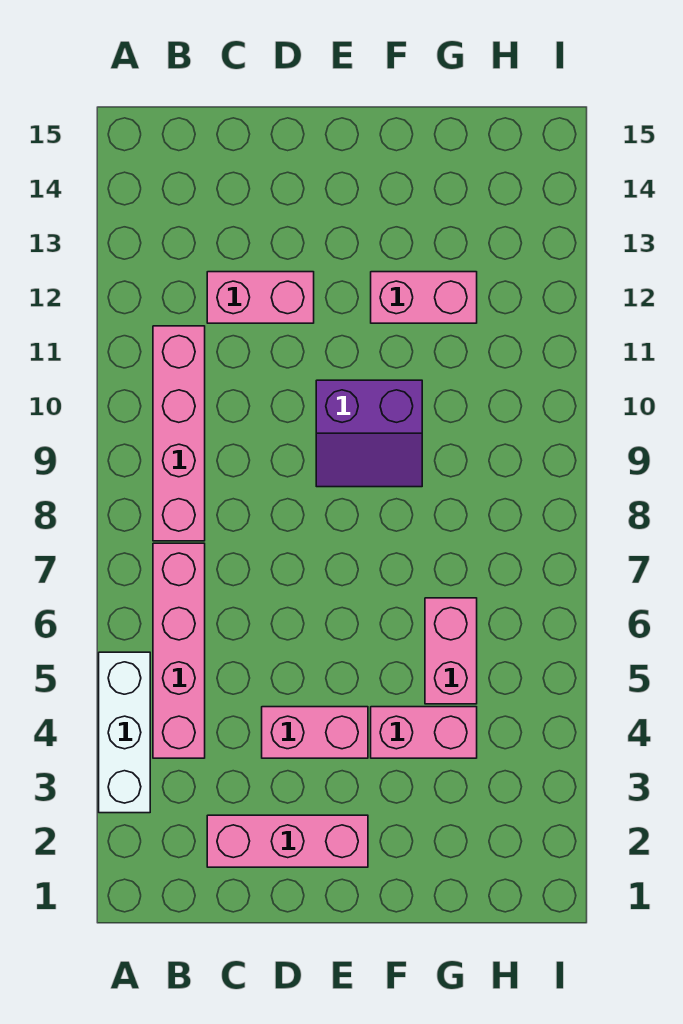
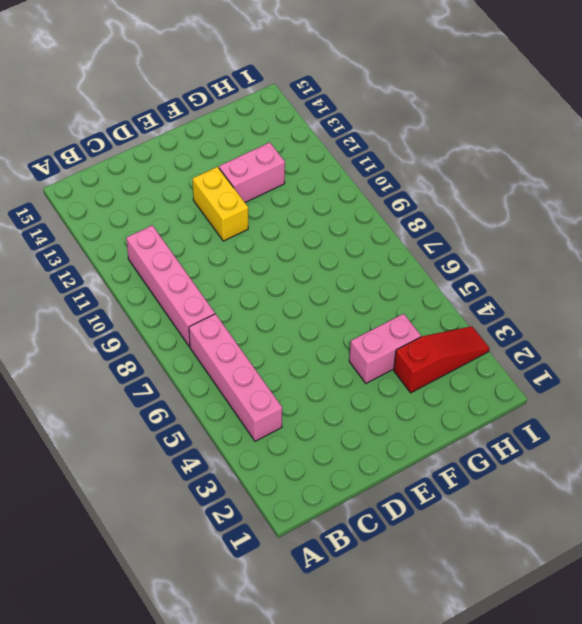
yellow brick E11:E12 level 1 -> none
red slope G3:I3 level 1 top G -> none
none -> white brick A3:A5 level 1
none -> pink brick C2:E2 level 1

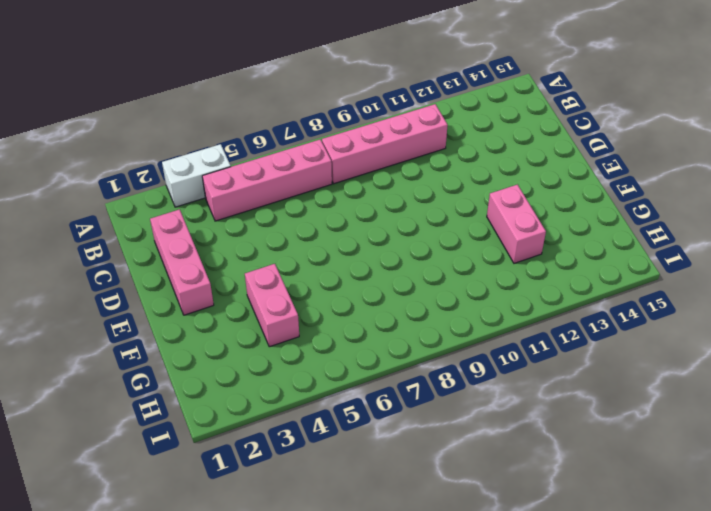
white brick A3:A4 level 1 -> white brick A3:A5 level 1
none -> pink brick C12:D12 level 1
none -> pink brick D4:E4 level 1

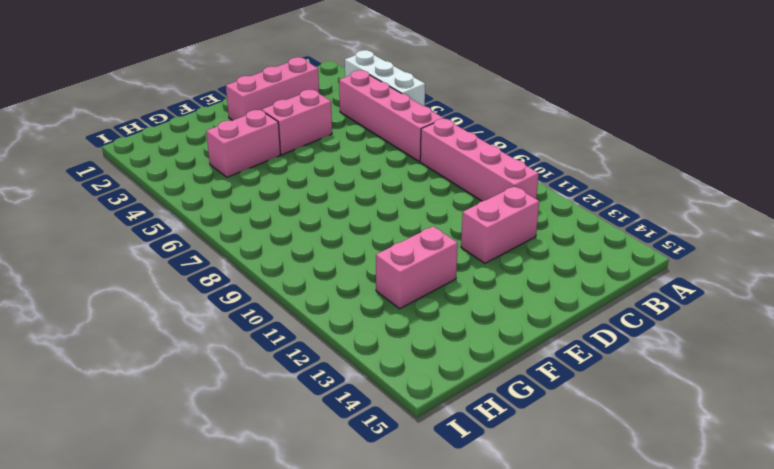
none -> purple slope E9:F10 level 1 top 10
none -> pink brick G5:G6 level 1

